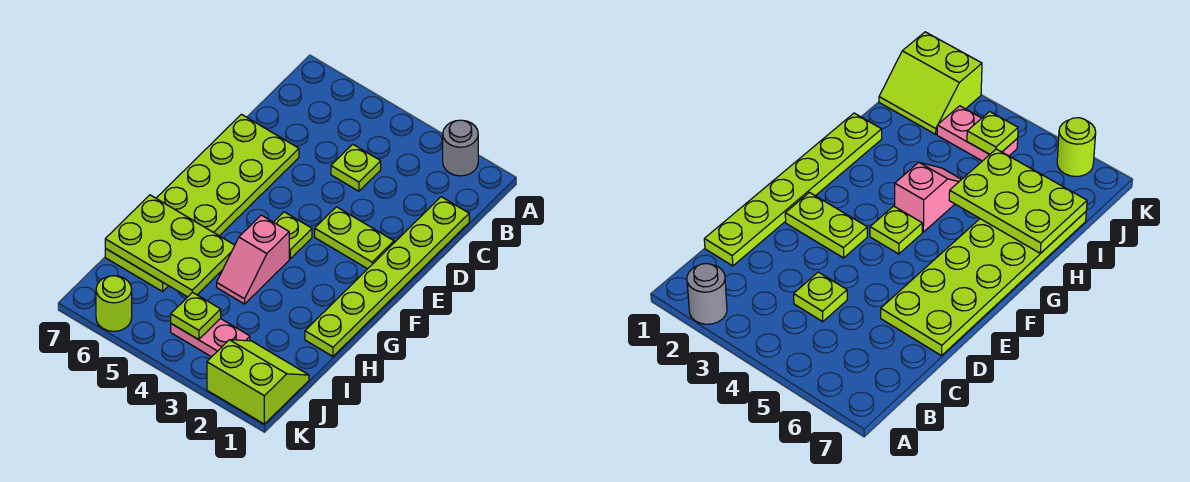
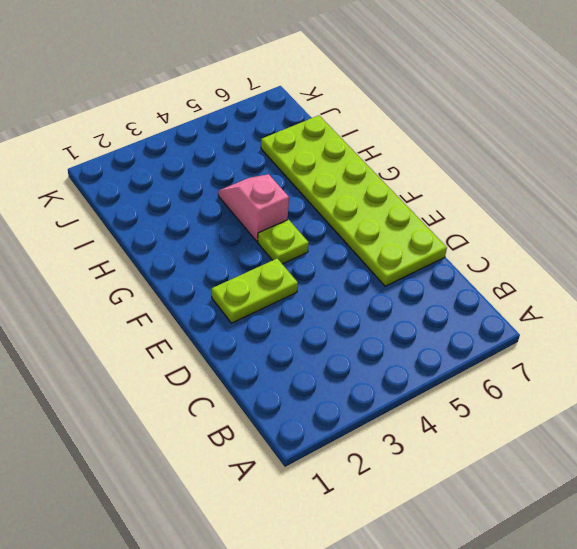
none -> grey round brick A2 level 1
none -> lime plate C1:H1 level 1
none -> lime plate C4 level 1

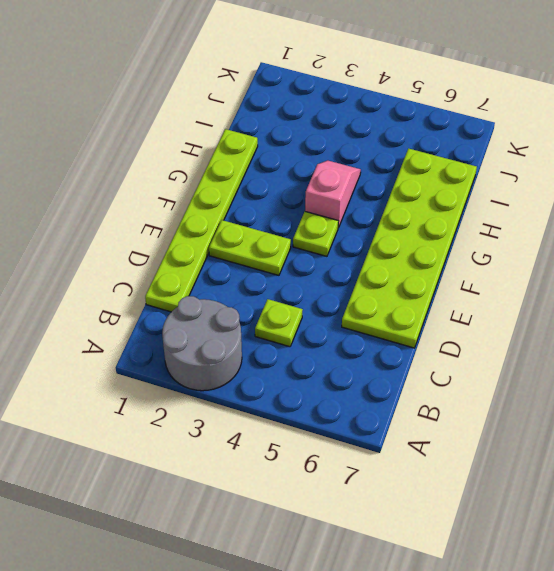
grey round brick A2:B3 level 1 -> grey round brick A2 level 1
none -> lime slope J1:K2 level 1 top K
none -> pink plate J3:J4 level 1
none -> lime round brick K6 level 1

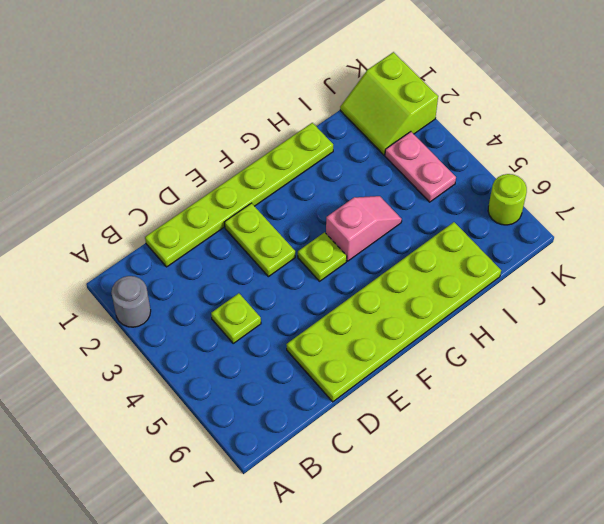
none -> lime plate H5:I7 level 2
none -> lime plate J4 level 2

